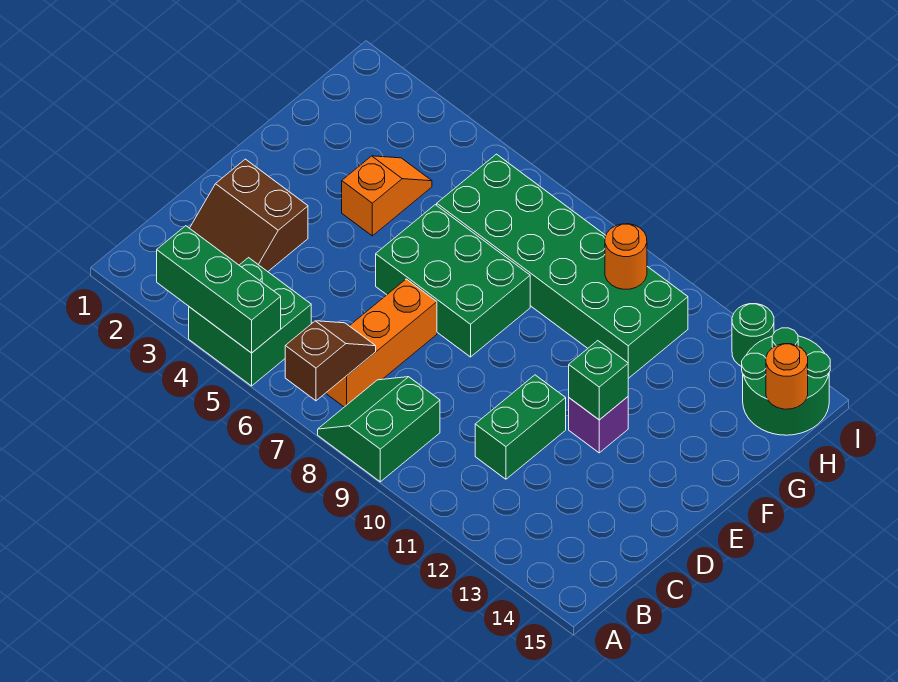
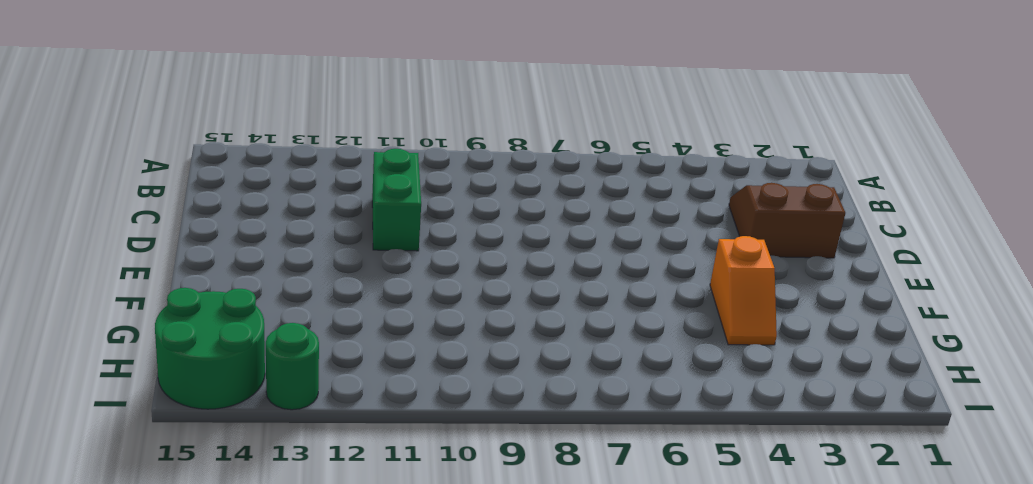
none -> green brick A4:B5 level 1
none -> green slope A8:B9 level 1 top 9
none -> orange brick B7:D7 level 1

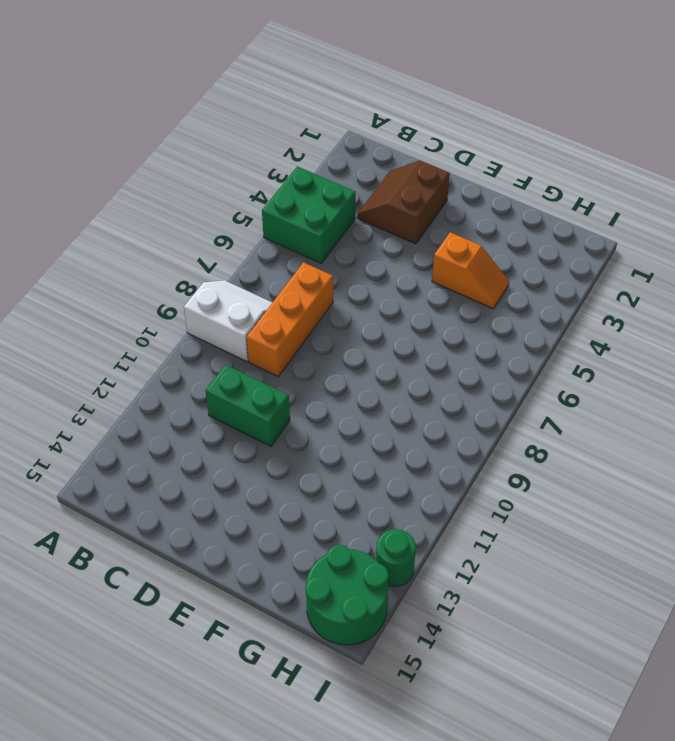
white slope A8:B9 level 1 top 9 -> green slope A8:B9 level 1 top 9
orange brick C7:C9 level 1 -> orange brick B7:D7 level 1
none -> green brick E6:F8 level 1
none -> purple brick E12 level 1
none -> green brick G6:H11 level 1

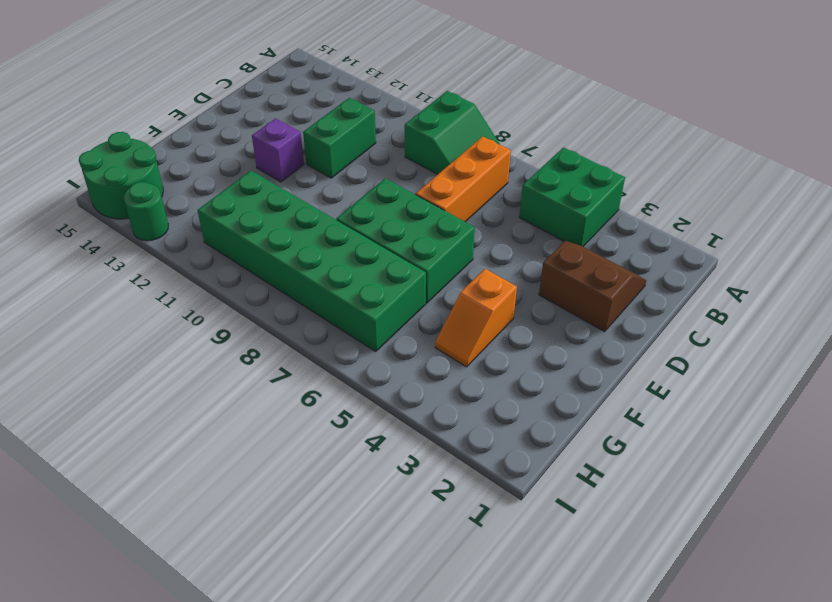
none -> green brick A3:A5 level 2
none -> brown slope A7:B7 level 2 top A
none -> green brick E12 level 2

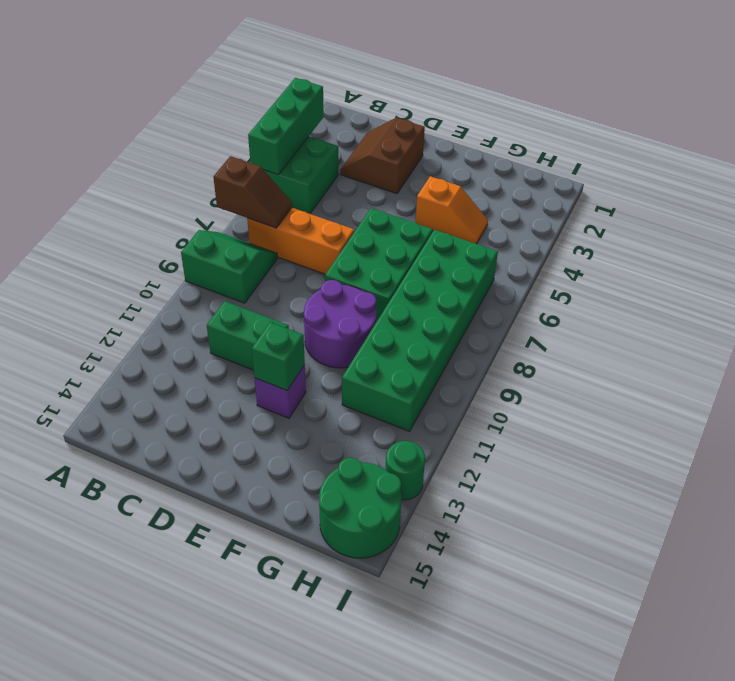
purple round brick E9:F10 level 1 -> none
none -> orange round brick H10 level 2
none -> orange round brick H15 level 2

